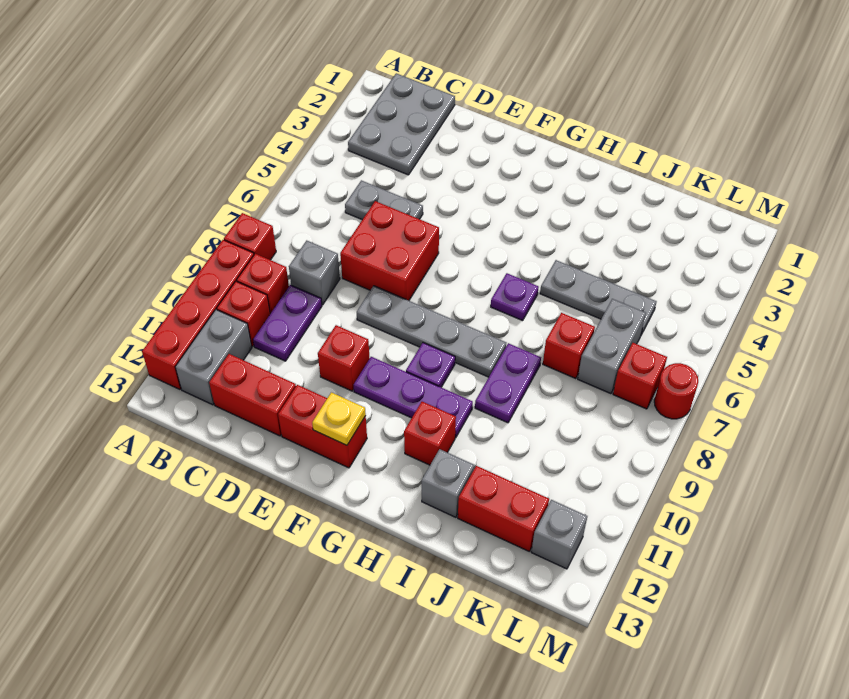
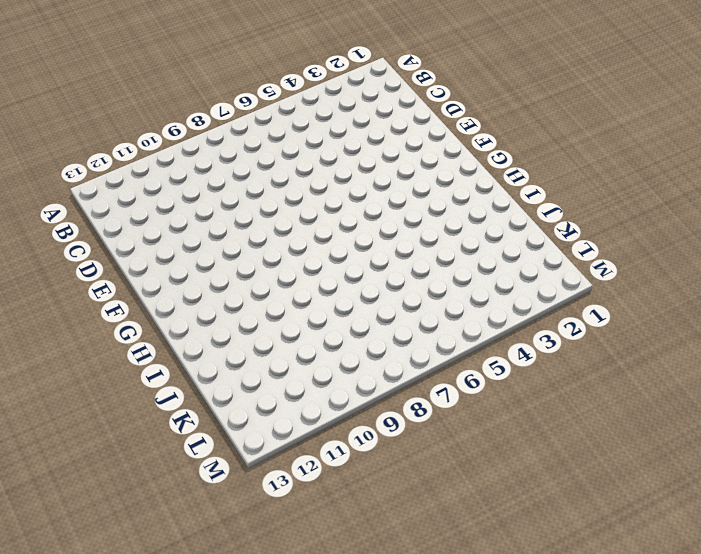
none -> red brick A8 level 1
none -> red brick A9:A12 level 1
none -> grey plate B1:C3 level 1

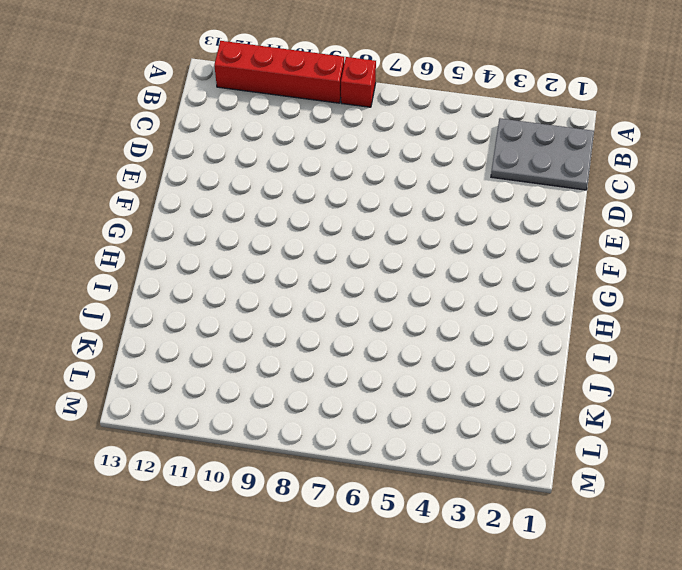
none -> red brick B9 level 1
none -> red brick B10 level 1
none -> grey brick B11:B12 level 1

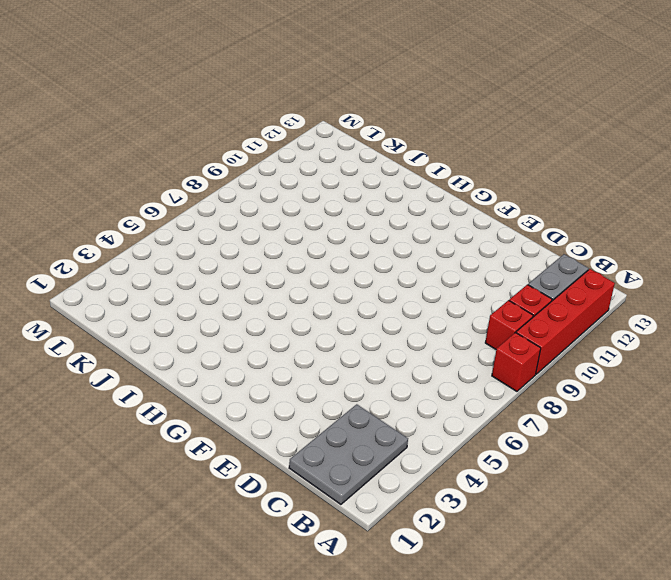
none -> grey plate C5:D5 level 1
none -> grey brick C8 level 1
none -> purple plate C9:C10 level 1

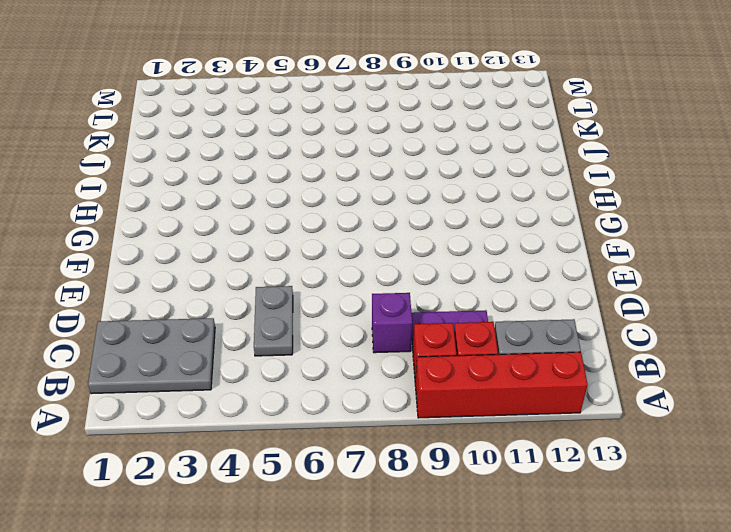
purple brick C8 level 1 -> grey brick C8 level 1
none -> red brick A8 level 1
none -> red brick C12:D12 level 1
none -> red brick D6:E7 level 1

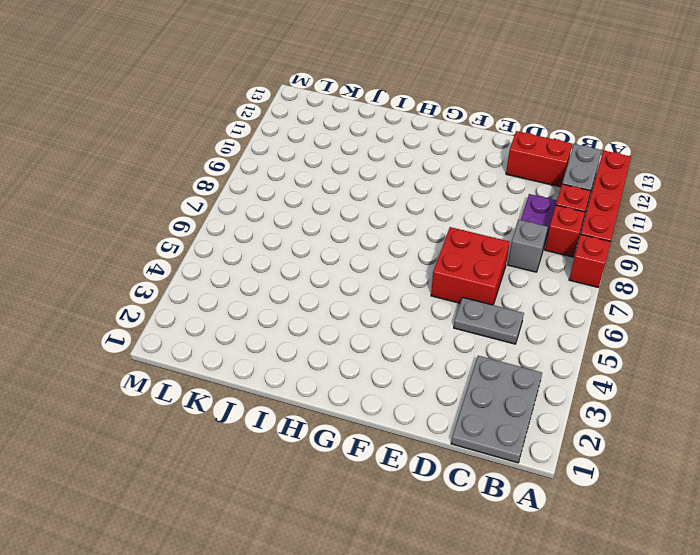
none -> grey plate E8:H8 level 1
none -> red brick E10 level 1
none -> red brick E12:F12 level 1

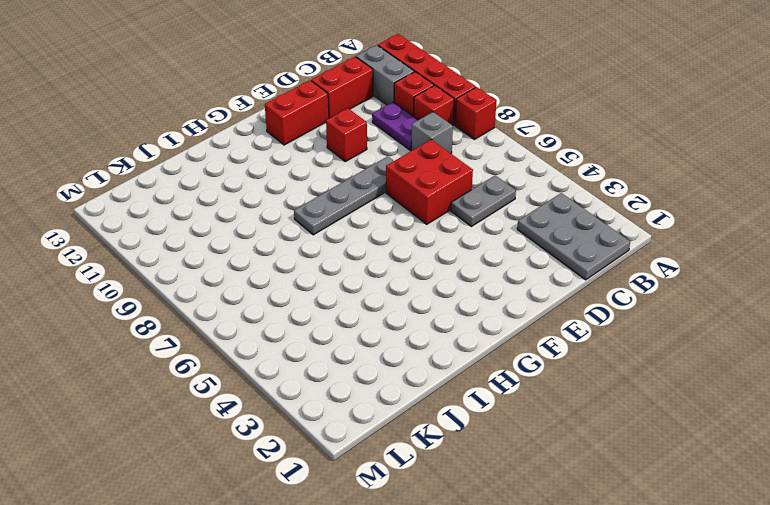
none -> purple plate F10:H10 level 1
none -> purple plate G9 level 1
none -> purple plate H6 level 1

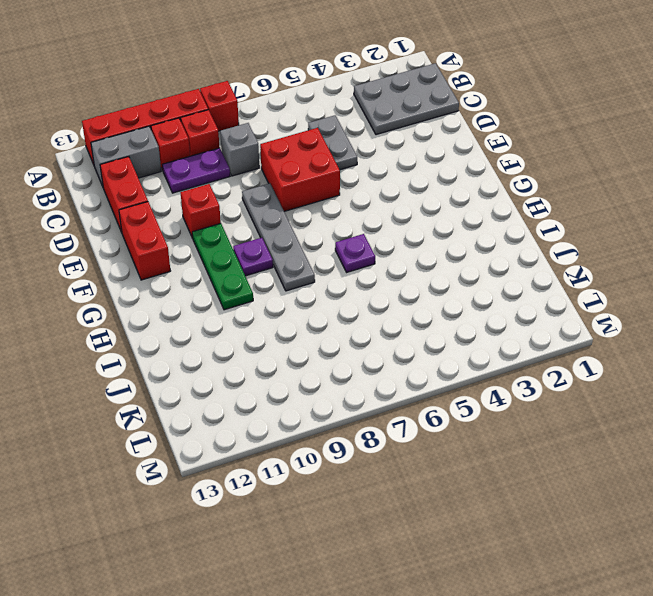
green plate F10:H10 level 1 -> purple plate F10:H10 level 1
none -> red brick H11 level 1
none -> grey plate I5:K5 level 1
none -> purple plate I8:I9 level 1

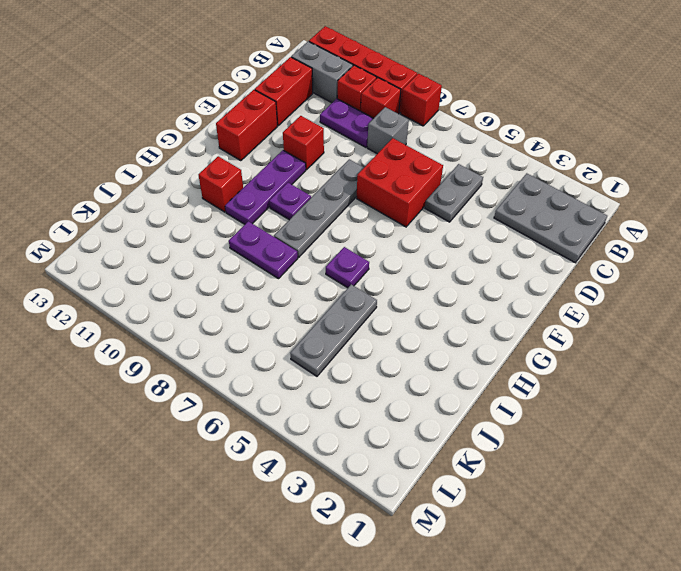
none -> grey brick I12 level 1
none -> red brick J7 level 1
none -> red brick J12:K12 level 1

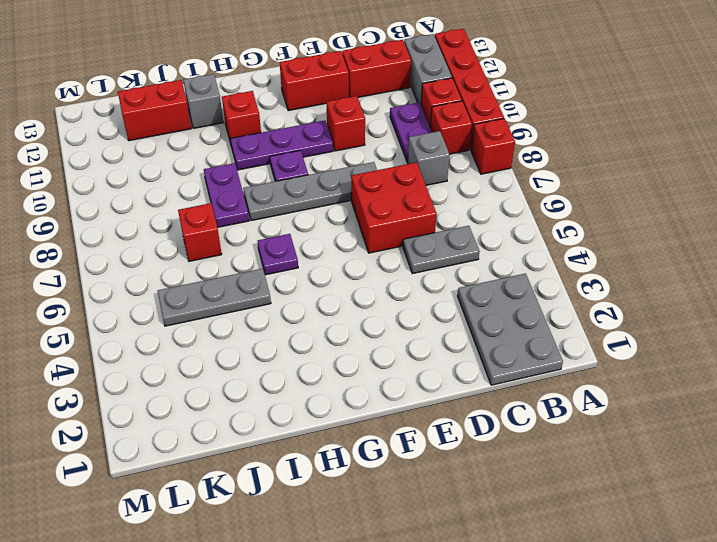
none -> grey brick K6:K7 level 1
none -> red brick L7 level 1
none -> grey brick L12 level 1

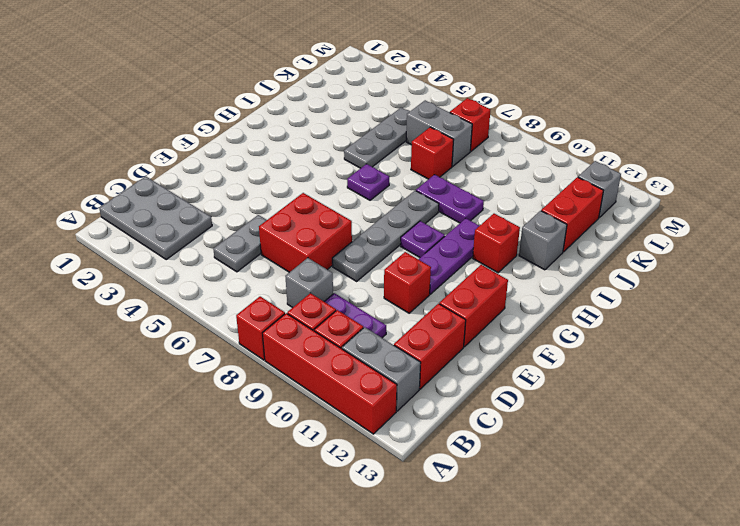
none -> red round brick M7 level 1
none -> yellow plate F12 level 2

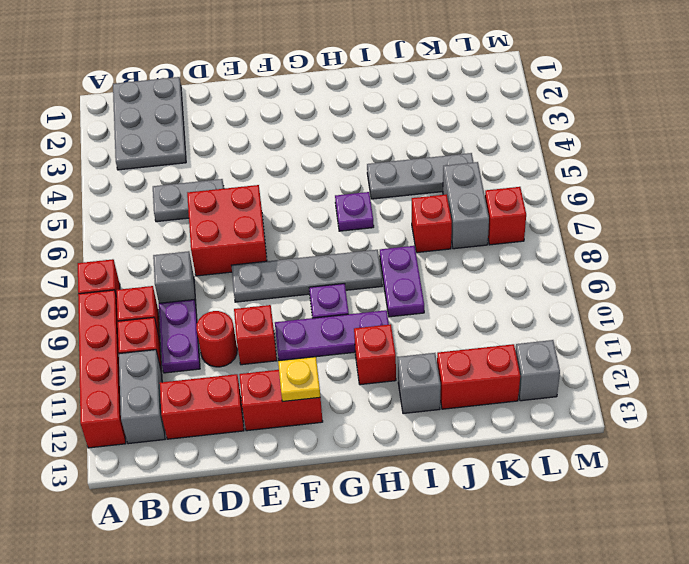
red round brick D10 level 1 -> red round brick M7 level 1

